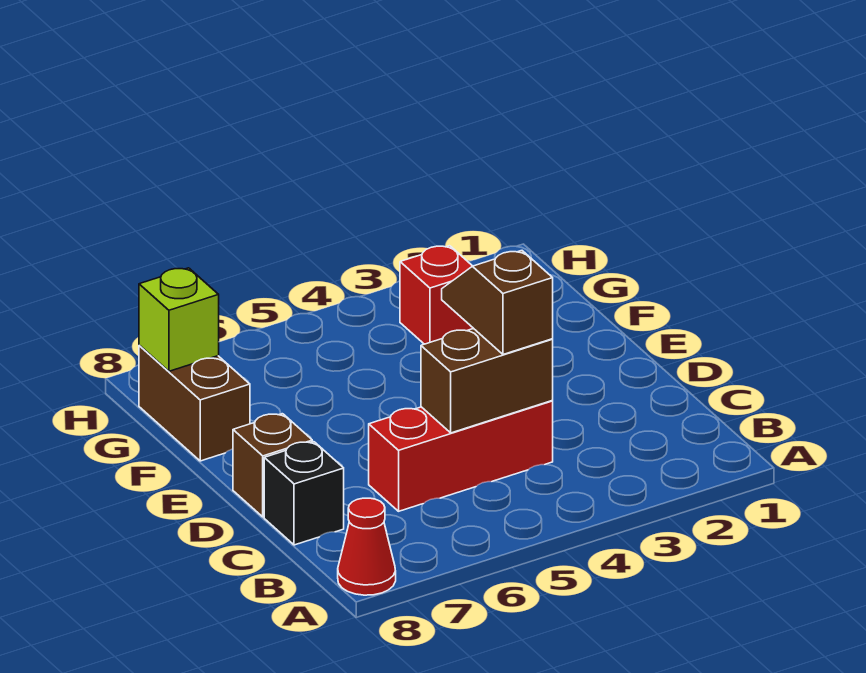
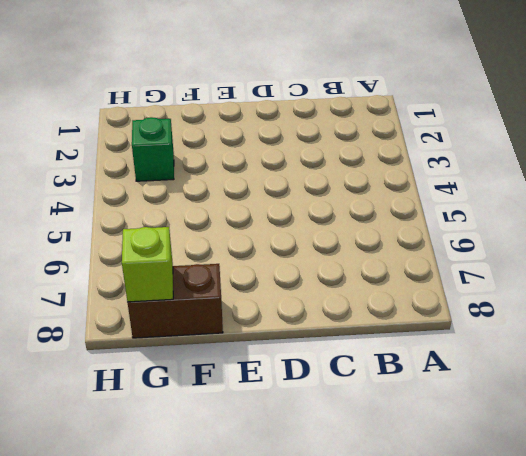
green brick G3 level 1 -> red brick G3 level 1
none -> red cone A8 level 1
none -> red brick C4:C6 level 1

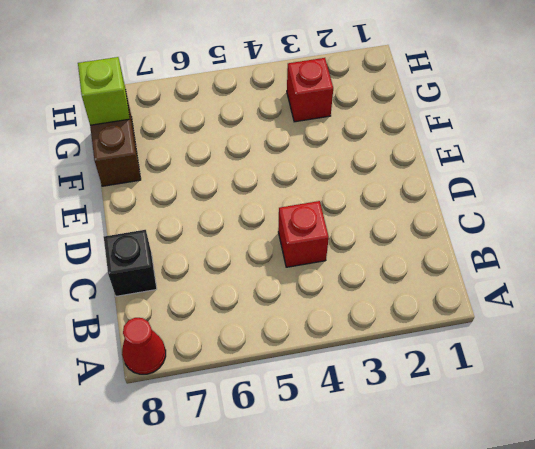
red brick C4 level 1 -> red brick C4:C6 level 1
none -> brown brick D8 level 1
none -> brown brick C4:C5 level 2

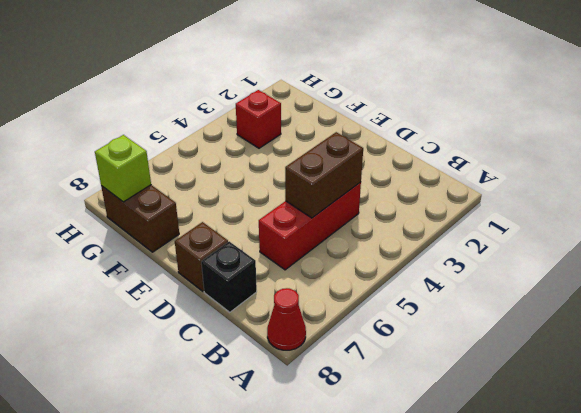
none -> brown slope C4:D4 level 3 top C

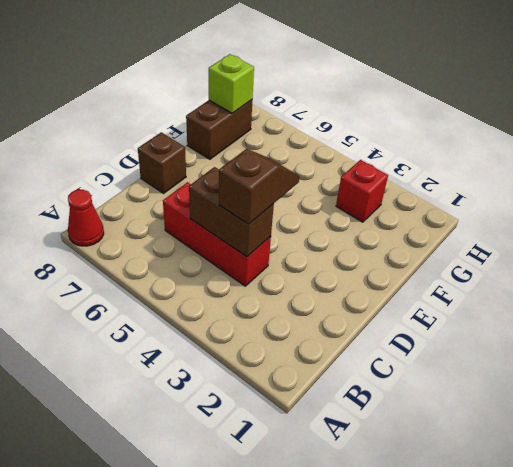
none -> black brick C8 level 1

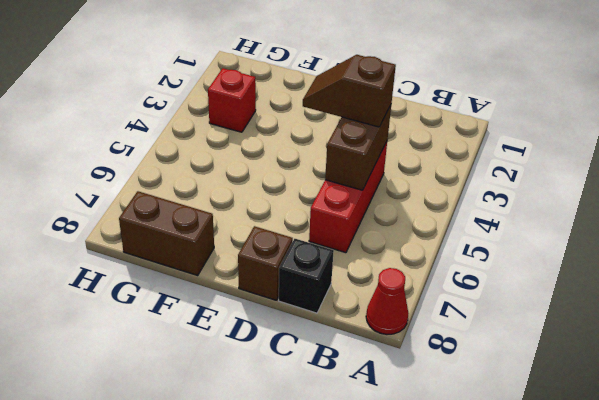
none -> lime brick G8 level 2

